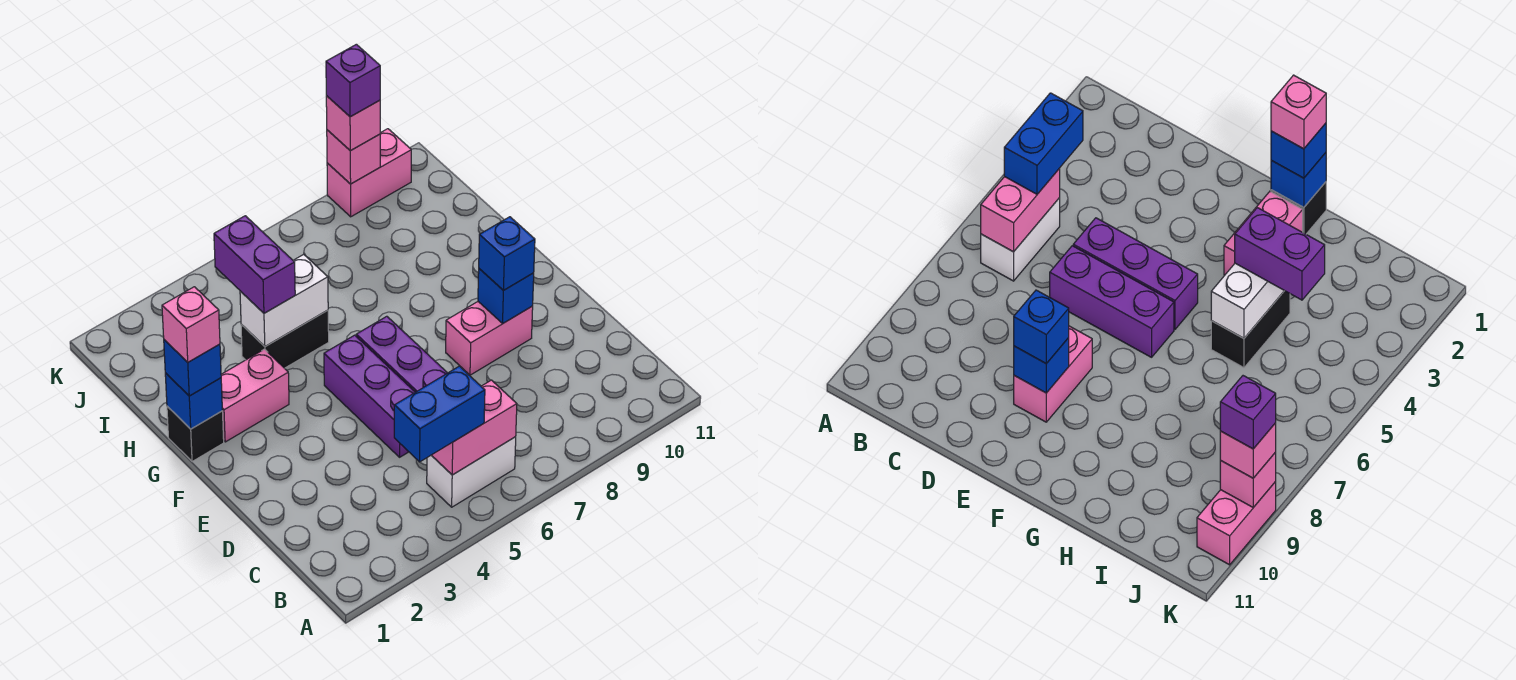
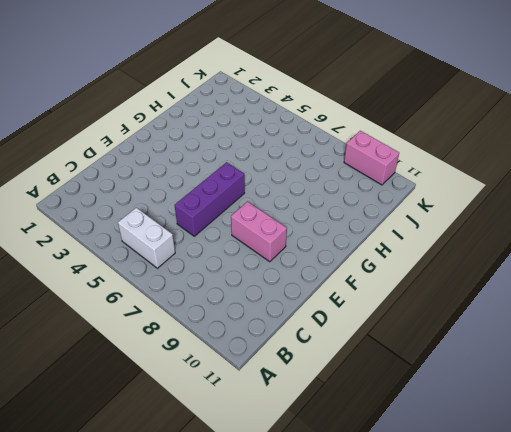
none -> purple brick D5:F5 level 1
none -> black brick G1 level 1
none -> pink brick G2:G3 level 1

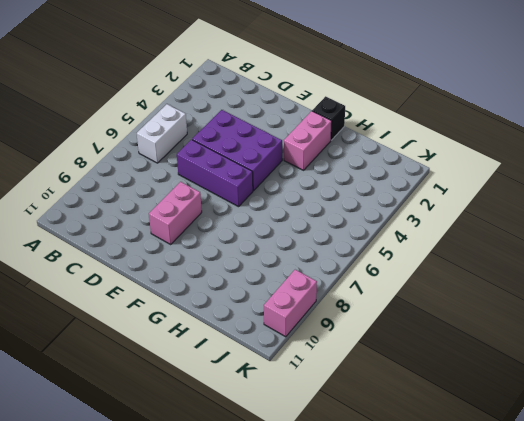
purple brick D4:F5 level 1 -> purple brick D5:F5 level 1
none -> black brick H4:H5 level 1
none -> pink brick B5:B6 level 2
none -> blue brick E9 level 2

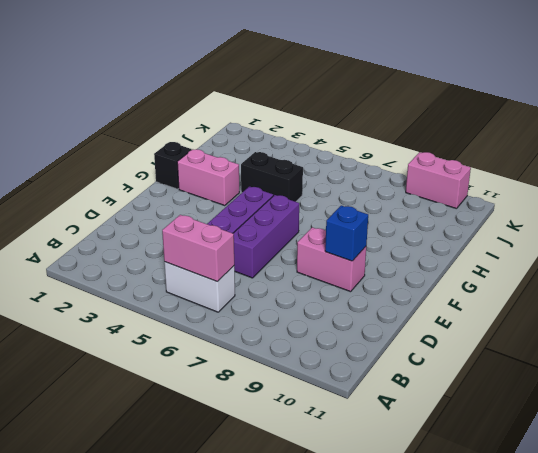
none -> blue brick G1 level 2
none -> white brick H4:H5 level 2
none -> pink brick K9 level 2

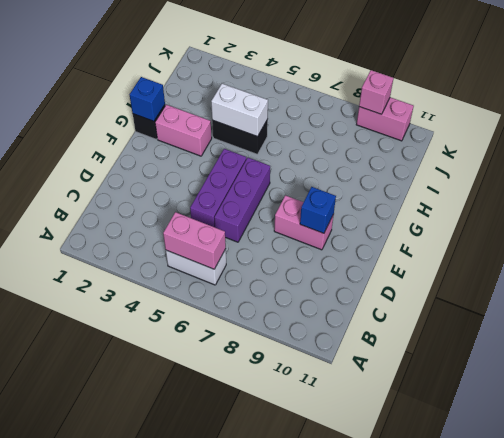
none -> blue brick B4:B5 level 3
none -> blue brick E9 level 3
none -> blue brick G1 level 3

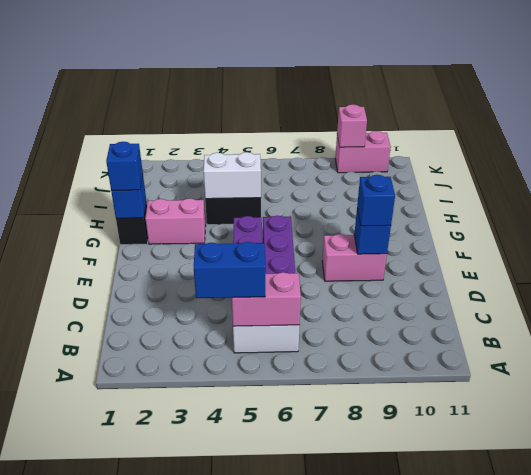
none -> purple brick H4:I4 level 3
none -> pink brick K9 level 3
none -> pink brick G1 level 4

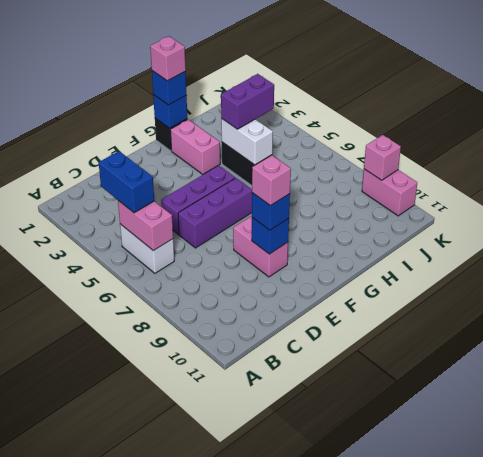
pink brick E9 level 4 -> pink brick K9 level 3
none -> purple brick K9 level 4

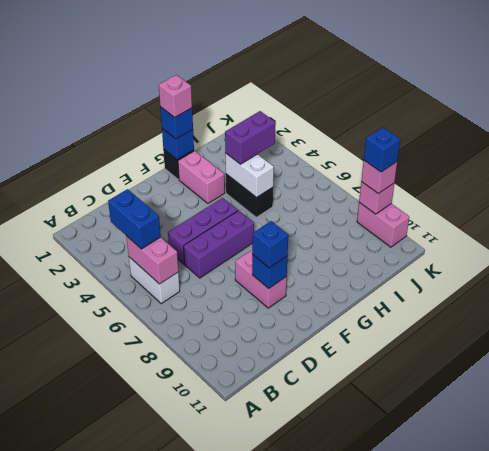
blue brick K9 level 4 -> purple brick K9 level 4

